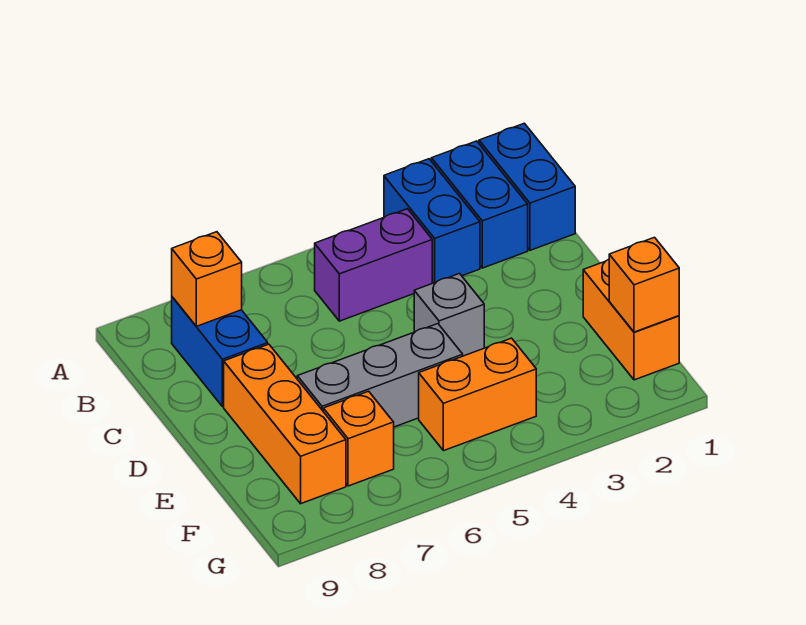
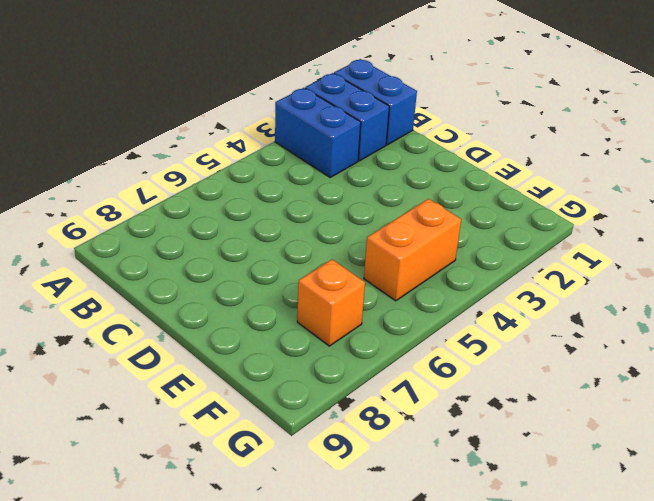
none -> purple brick B4:B5 level 1
none -> blue brick B8:C8 level 1
none -> grey brick D4 level 1

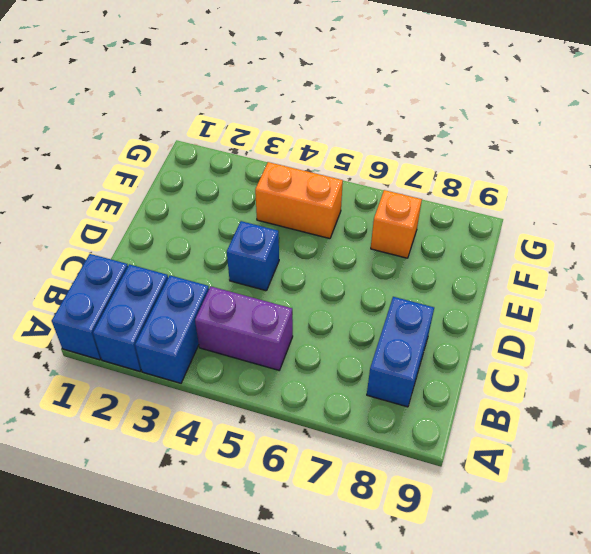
blue brick D4 level 1 -> grey brick D4 level 1
none -> orange brick D8:F8 level 1
none -> orange brick E1:F1 level 1
none -> grey brick E5:E7 level 1

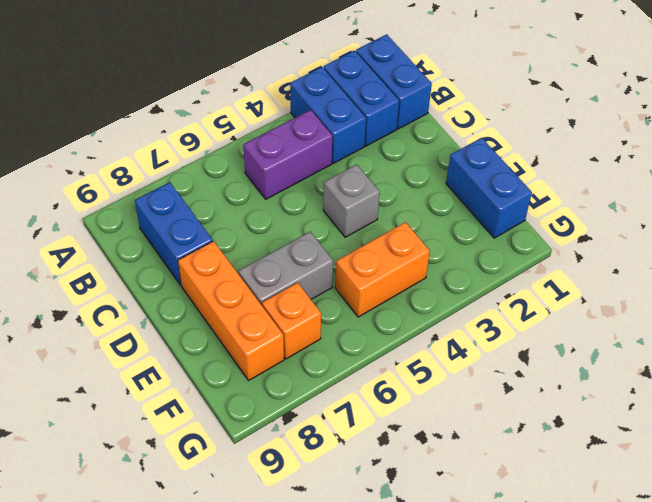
blue brick E1:F1 level 1 -> orange brick E1:F1 level 1
grey brick E6:E7 level 1 -> grey brick E5:E7 level 1
none -> orange brick B8 level 2
none -> orange brick F1 level 2

